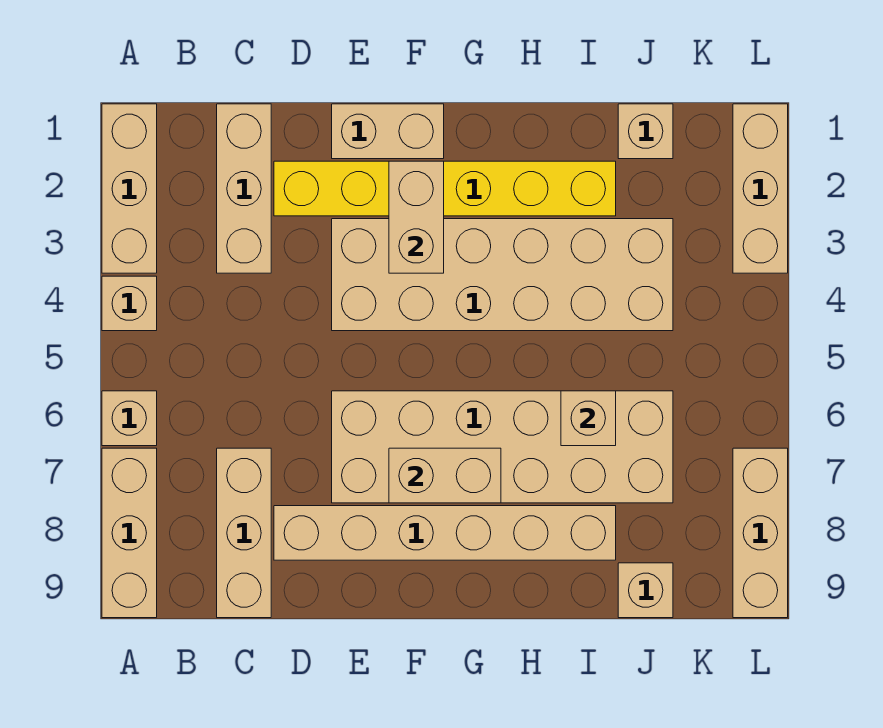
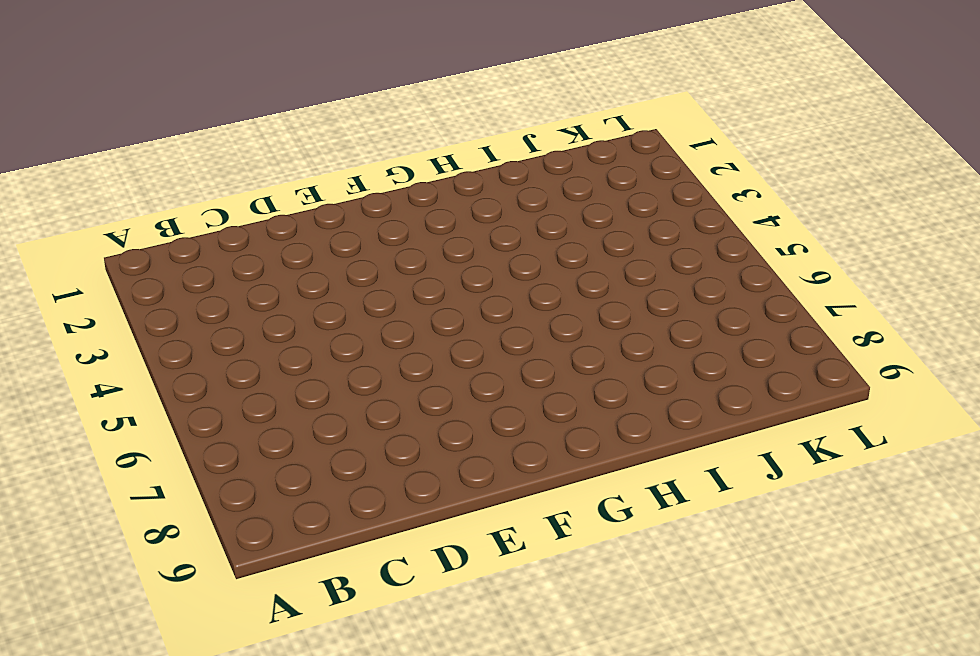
none -> tan brick A1:A3 level 1
none -> tan brick A4 level 1
none -> tan brick A6 level 1

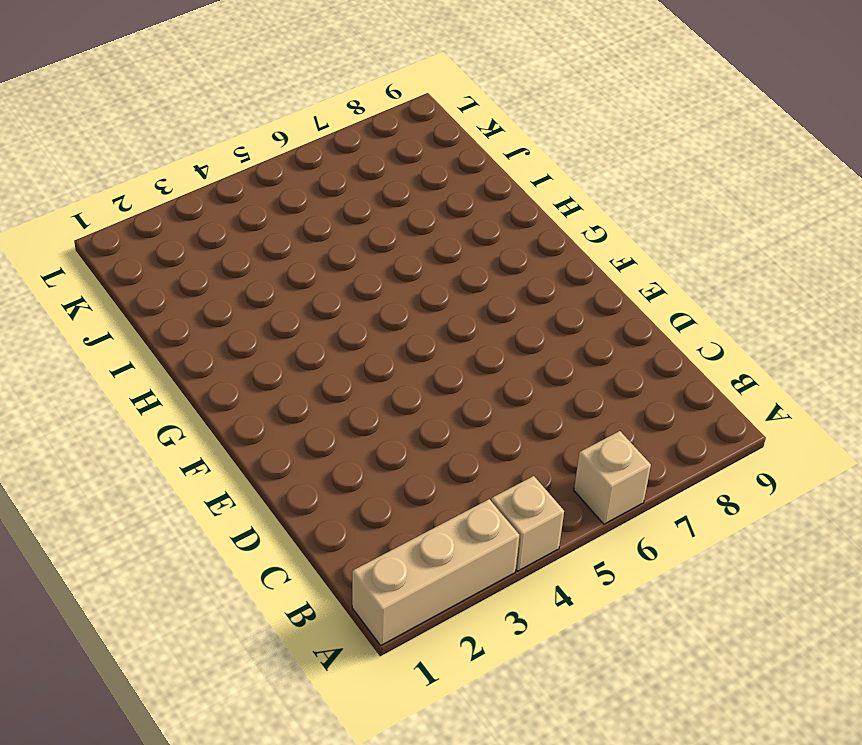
none -> tan brick A7:A9 level 1
none -> tan brick C1:C3 level 1
none -> tan brick C7:C9 level 1

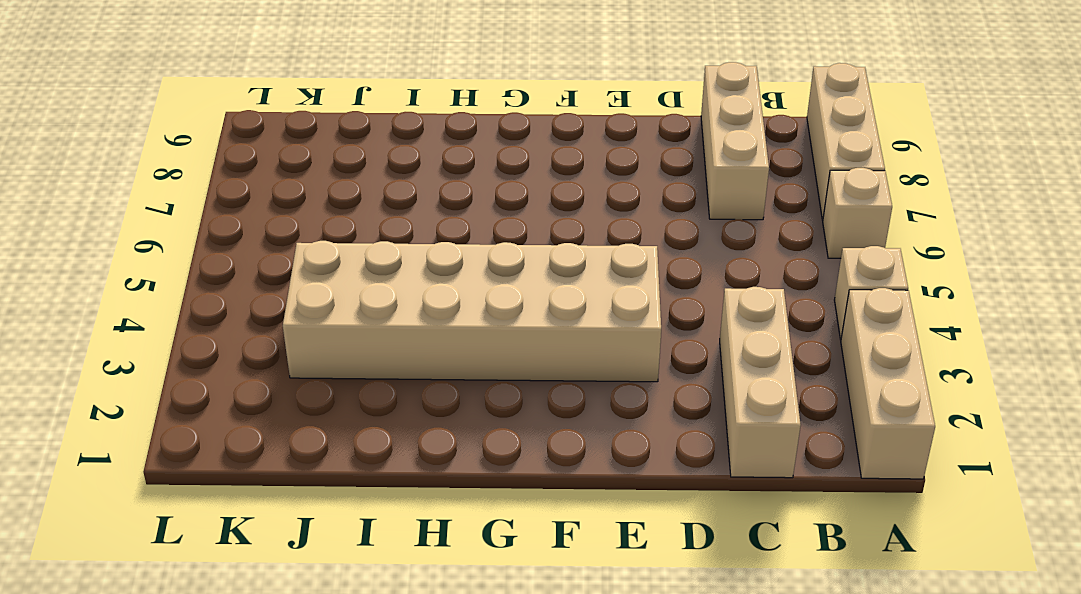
none -> yellow brick D2:I2 level 1
none -> tan brick D8:I8 level 1
none -> tan brick E1:F1 level 1

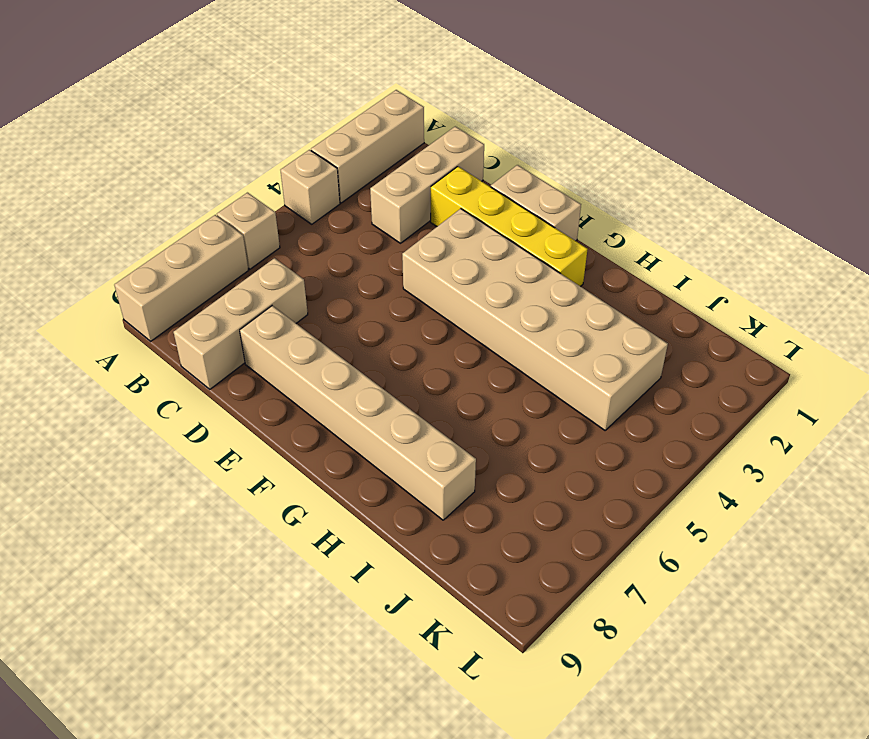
yellow brick D2:G2 level 1 -> yellow brick D2:I2 level 1
none -> tan brick E6:J7 level 1
none -> tan brick J1 level 1
none -> tan brick J9 level 1

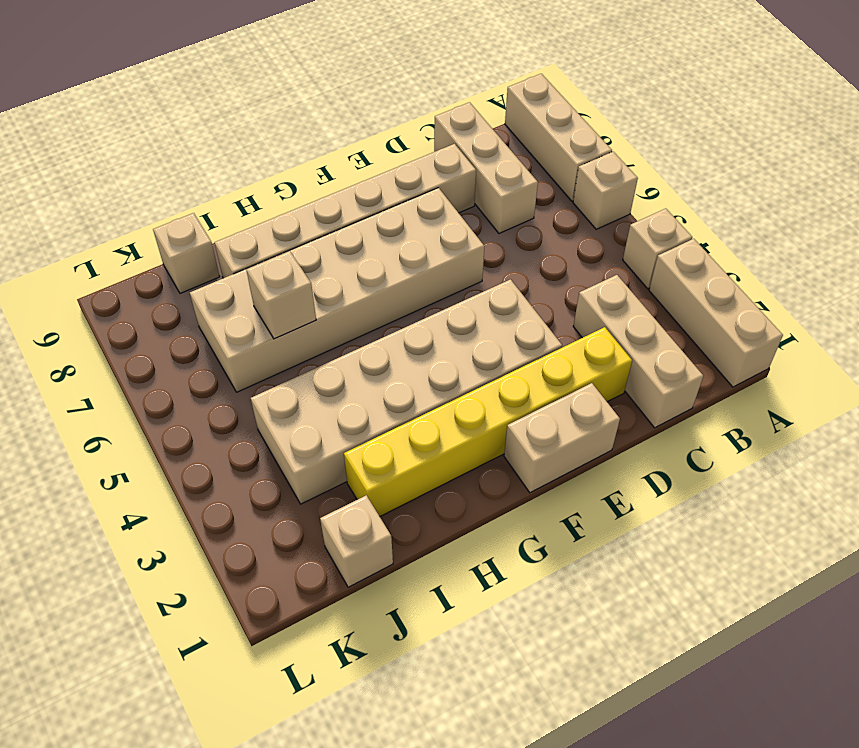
none -> tan brick L1:L3 level 1
none -> tan brick L7:L9 level 1
none -> tan brick F2:F3 level 2

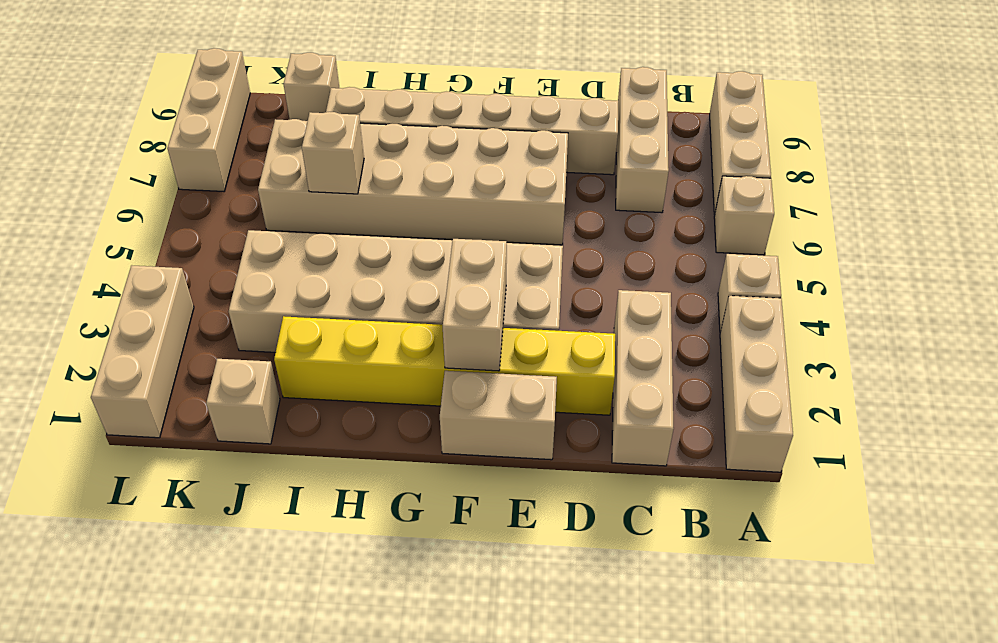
none -> tan brick F7:G7 level 2

